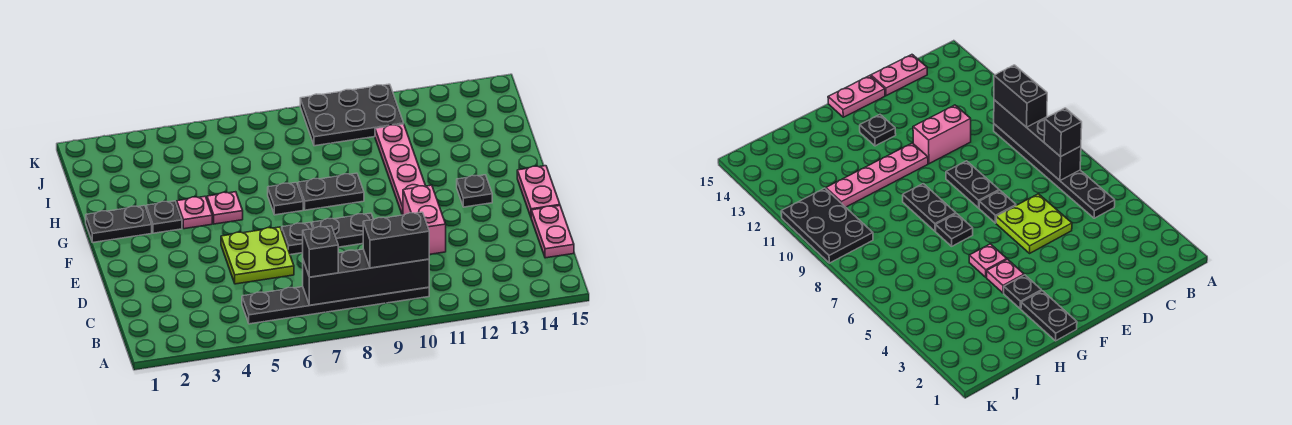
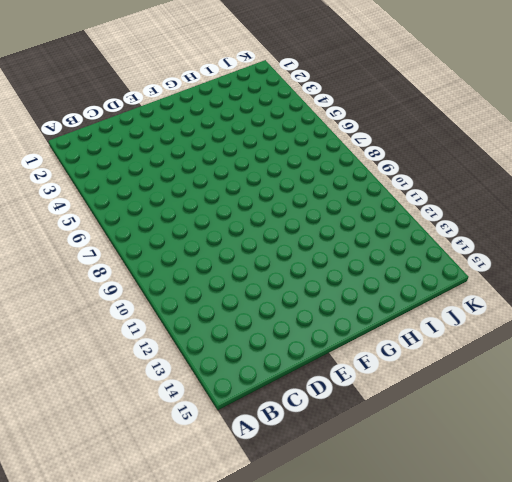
none -> black plate B5:B10 level 1
none -> pink plate C15:D15 level 1
none -> lime plate D5:E6 level 1

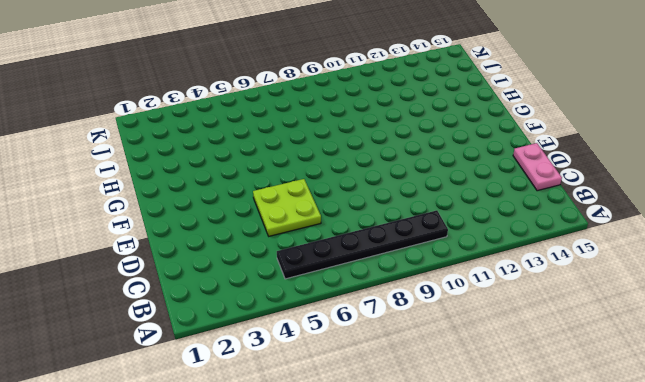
none -> pink brick D11:E11 level 1
none -> black plate E7 level 1
none -> black plate E8:E9 level 1

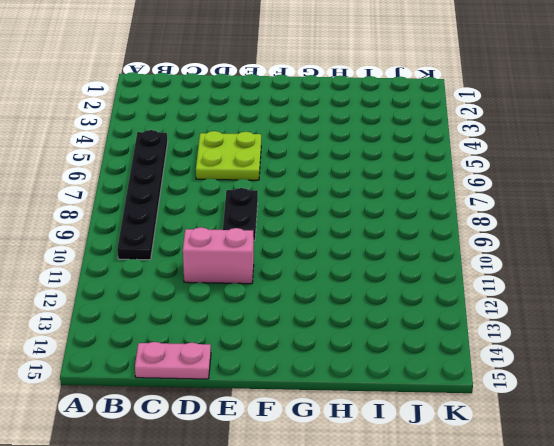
none -> black plate E7 level 1
none -> pink plate E15:F15 level 1
none -> pink plate F11:I11 level 1

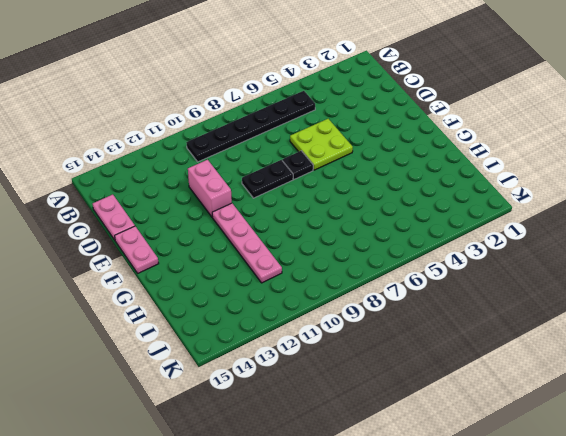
none -> black plate F13 level 1
none -> black plate G1:G2 level 1
none -> black plate G3 level 1

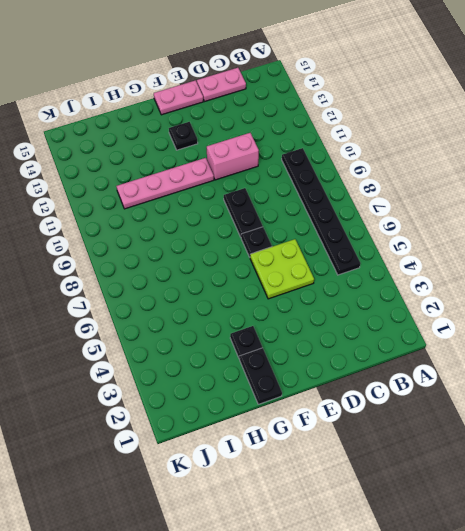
none -> pink plate G4 level 1
none -> pink plate G5 level 1
none -> black plate G7 level 1

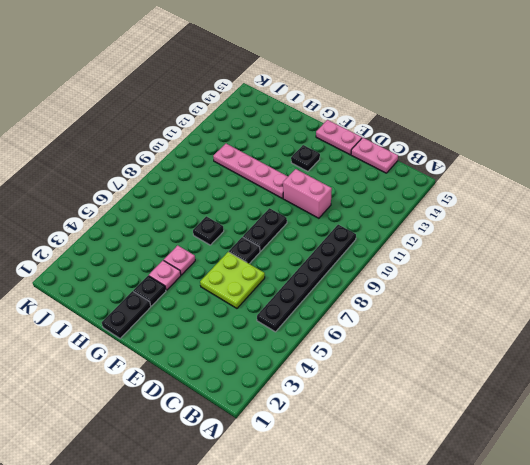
none -> black plate G8:G9 level 1
none -> black plate J9:K11 level 1
none -> black brick B7:B10 level 2

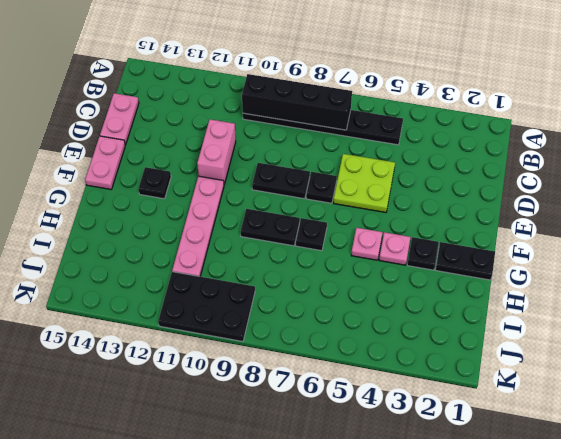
none -> black brick B7 level 3
none -> black brick B9:B10 level 3

